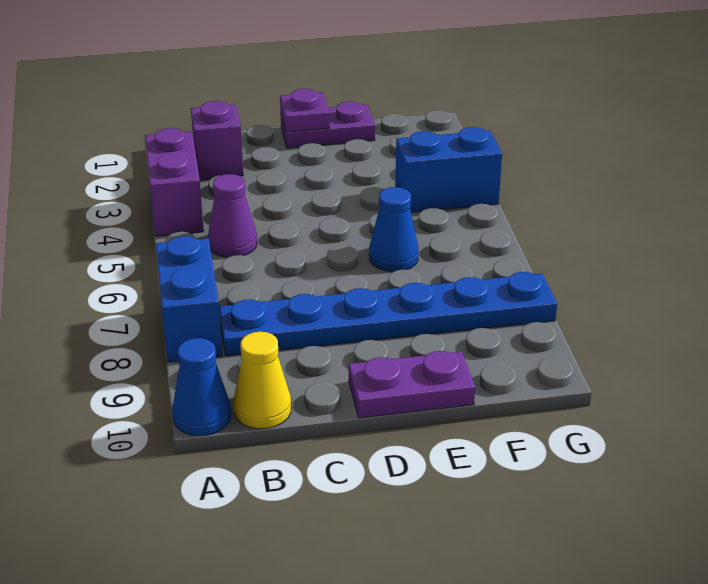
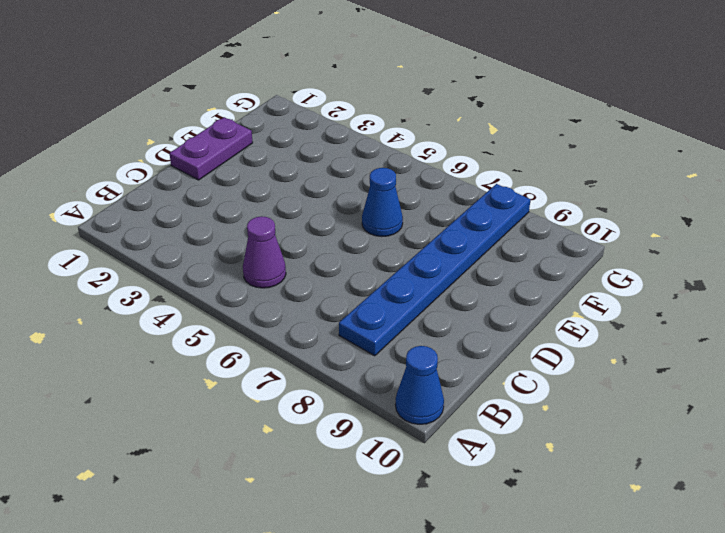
none -> purple brick A3:A4 level 1
none -> blue brick A7:A8 level 1
none -> purple brick B2 level 1

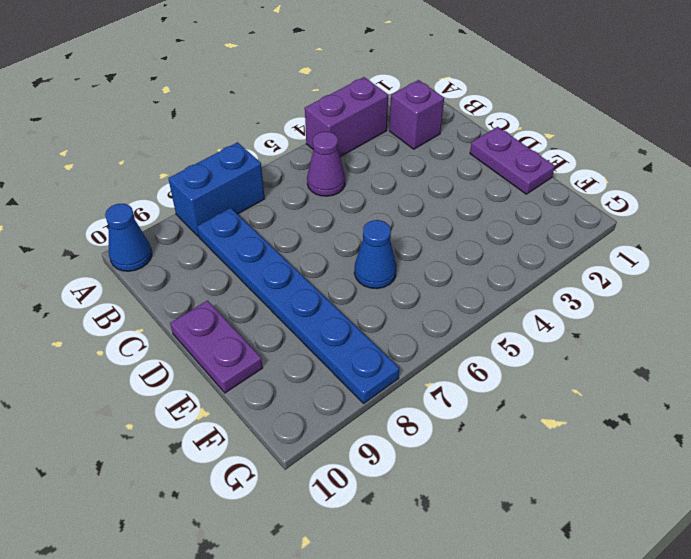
none -> yellow cone B10 level 1
none -> blue brick F4:G4 level 1
none -> purple plate D1 level 2

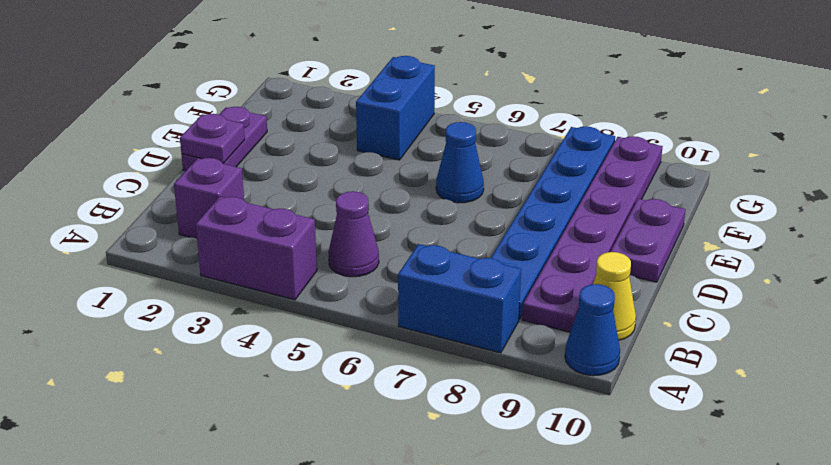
purple plate B9:G9 level 1 -> none

